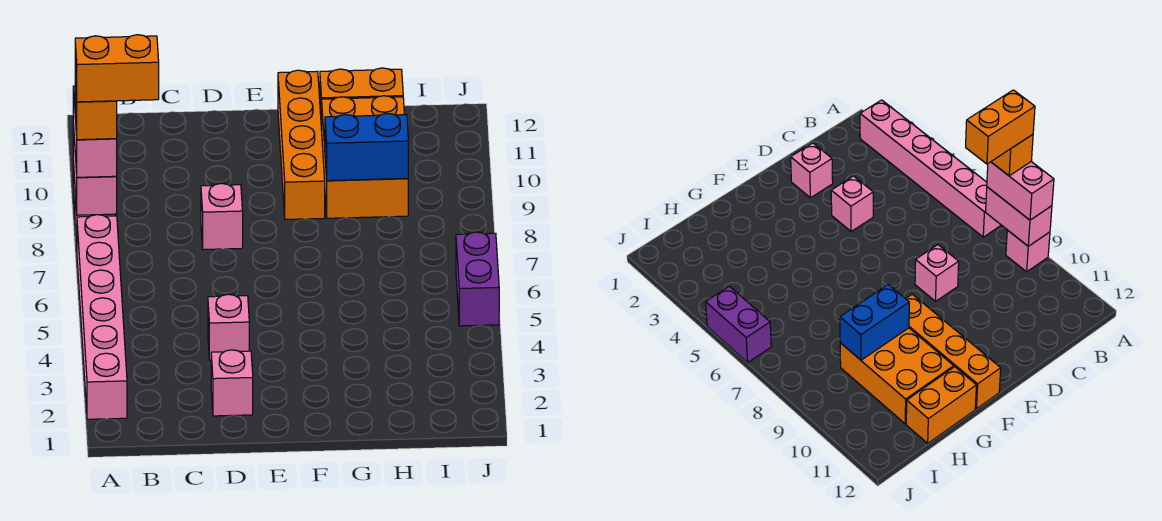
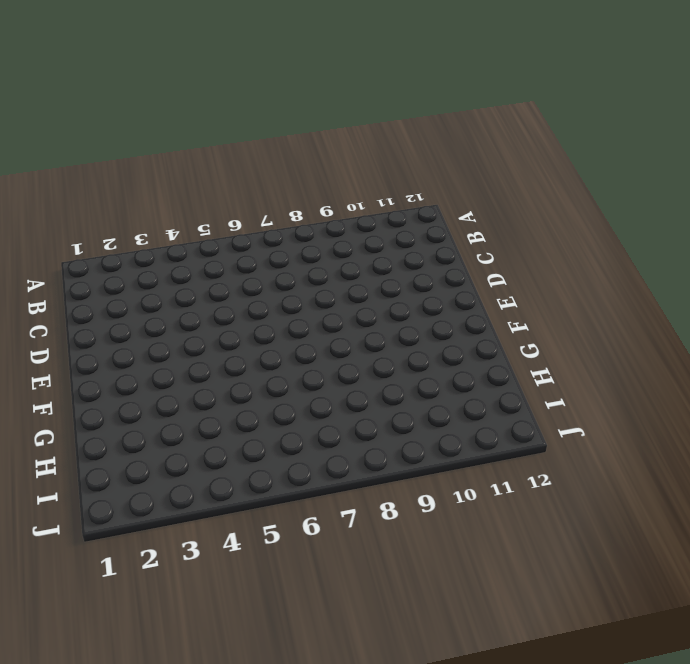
none -> pink brick A2:A7 level 1
none -> pink brick A9 level 1
none -> pink brick D2 level 1

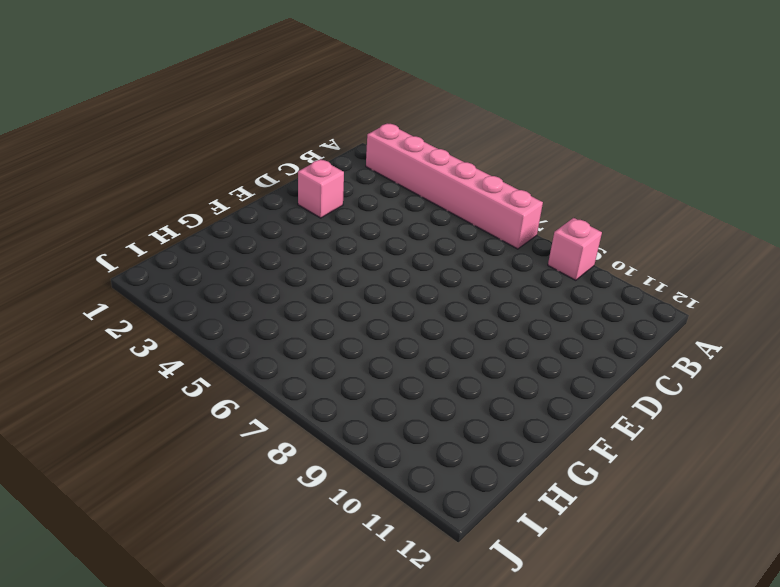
none -> pink brick D4 level 1
none -> pink brick D8 level 1
none -> orange brick F9:F12 level 1

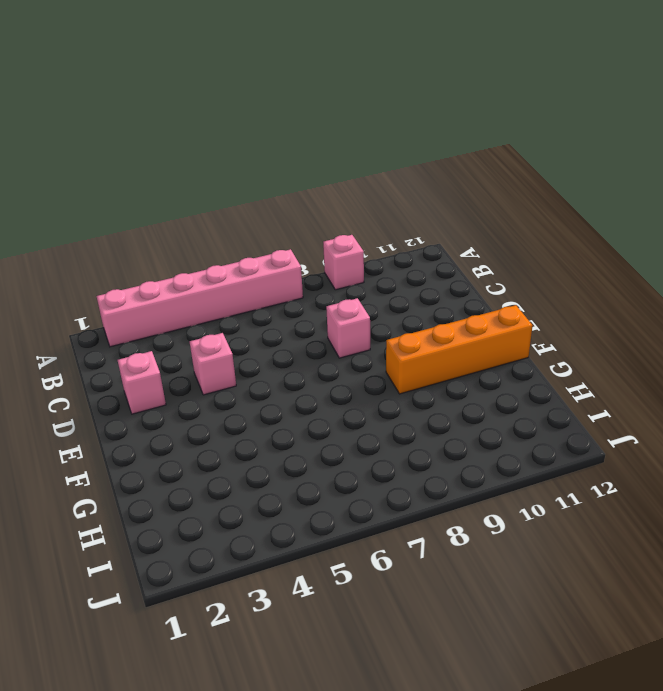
none -> orange brick G9:H11 level 1
none -> orange brick G12:H12 level 1
none -> purple brick J5:J6 level 1

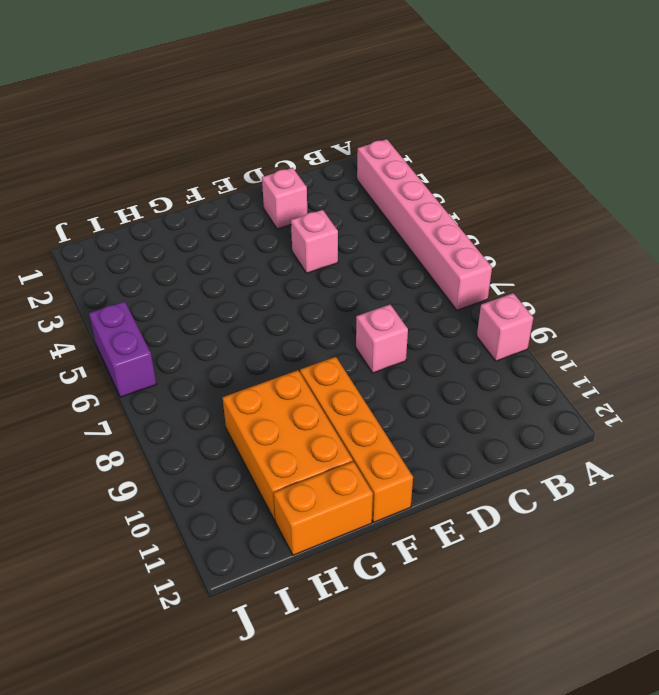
none -> pink brick A8:A9 level 2
none -> blue brick G9:H9 level 2
none -> pink brick A8:A9 level 3

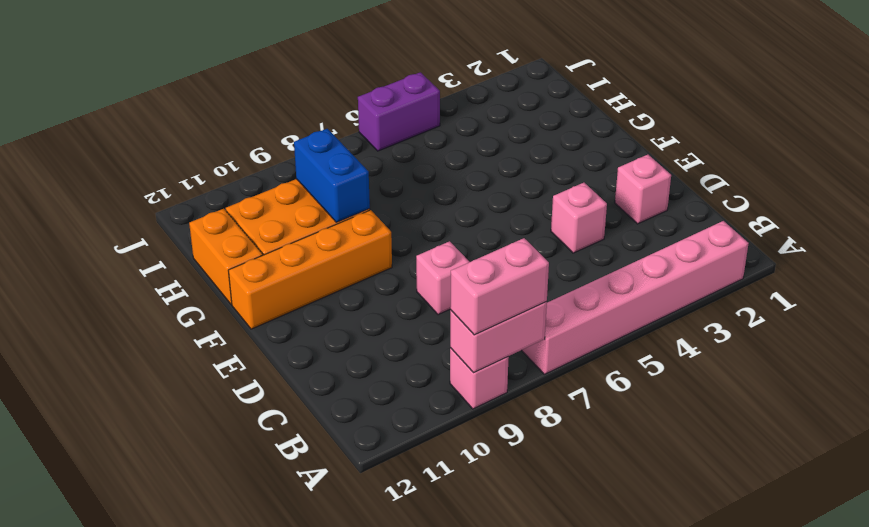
none -> orange brick A8 level 4
none -> orange brick A8:B8 level 5

